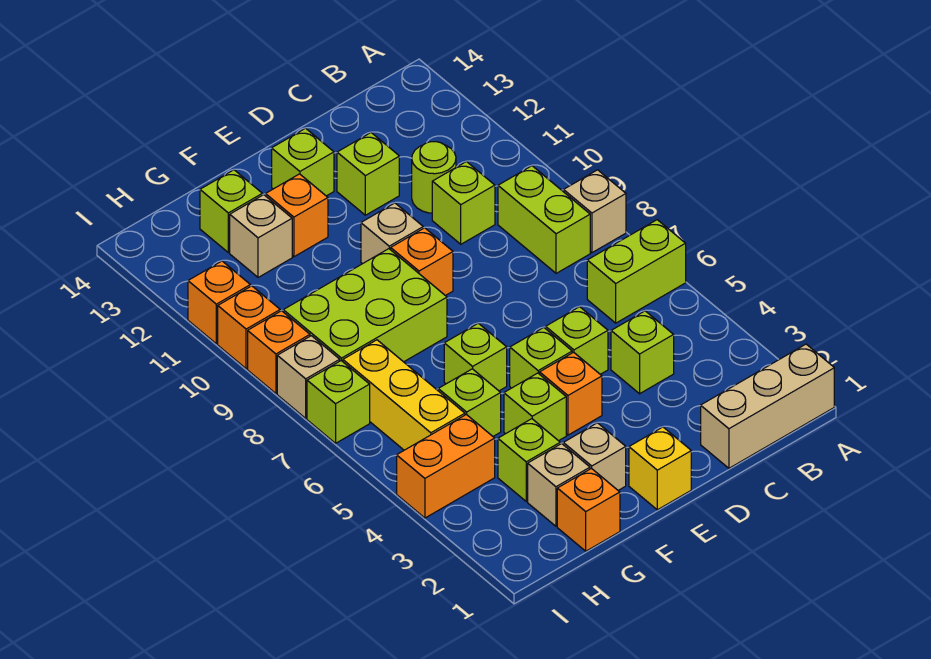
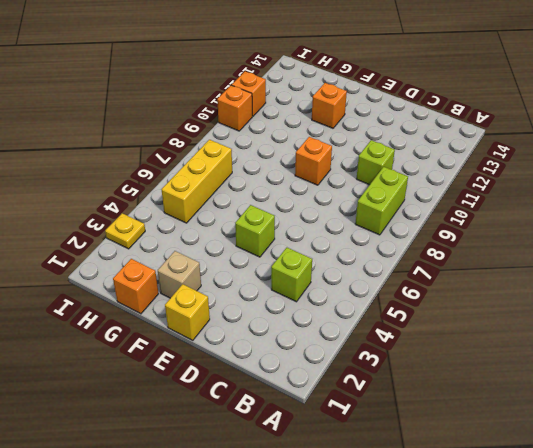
yellow plate I3 level 1 -> none
none -> tan brick A1:C1 level 1
none -> lime brick A6:B6 level 1
none -> tan brick A8 level 1
none -> lime round brick C11 level 1

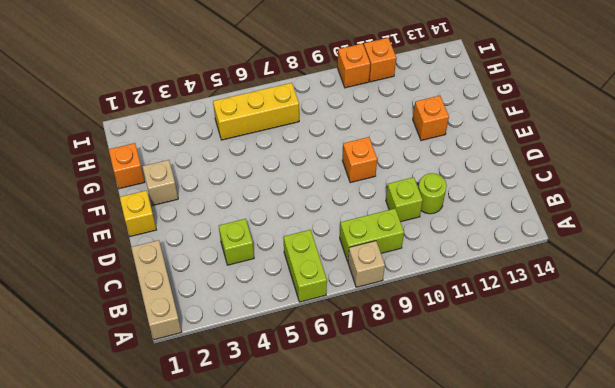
none -> lime brick D5 level 1
none -> lime brick D12 level 1
none -> orange brick E4 level 1
none -> lime brick E5 level 1

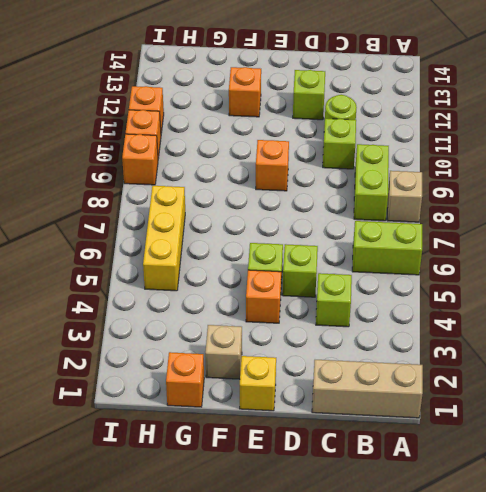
none -> tan brick E10 level 1
none -> lime brick E13 level 1
none -> lime brick F4 level 1
none -> lime brick F6 level 1

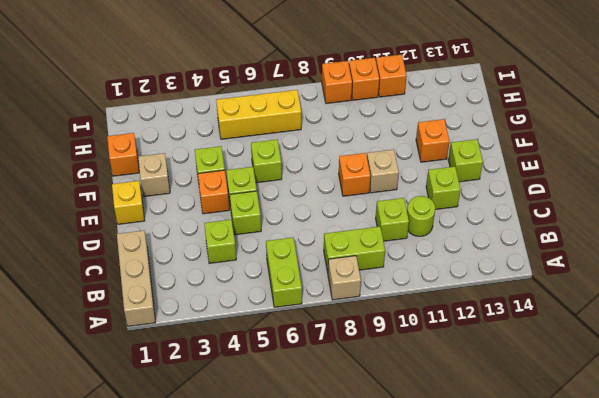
none -> lime brick F8:H9 level 1
none -> tan brick G2 level 1
none -> lime brick G3 level 1
none -> lime brick G5 level 1

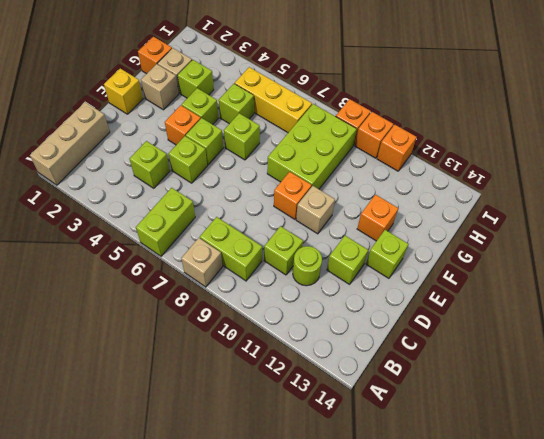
none -> tan brick G12 level 1
none -> lime brick G13 level 1
none -> orange brick H4:I4 level 1
none -> lime brick I7 level 1

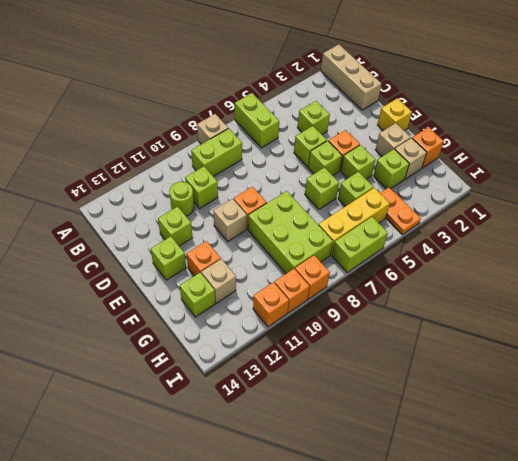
orange plate H4:I4 level 1 -> orange brick H4:I4 level 1
lime brick I6:I7 level 1 -> lime brick I7 level 1
none -> tan brick I8 level 1

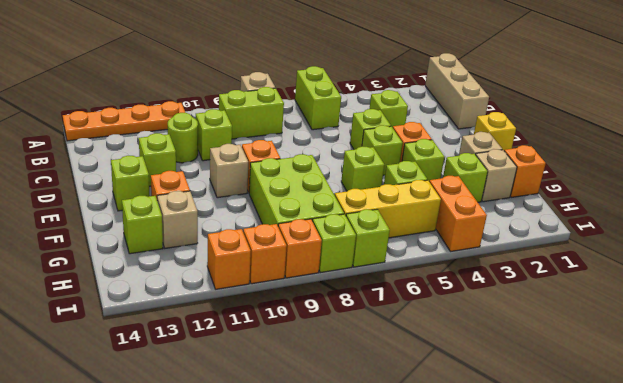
orange plate A11:A14 level 1 -> none
lime brick I8 level 1 -> tan brick I8 level 1

